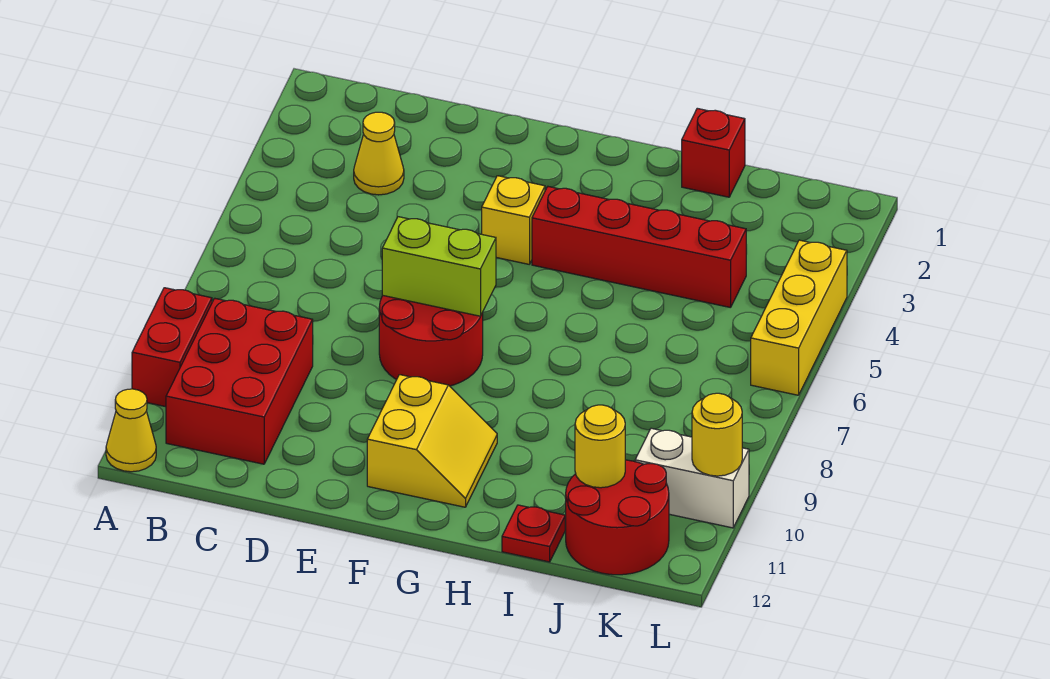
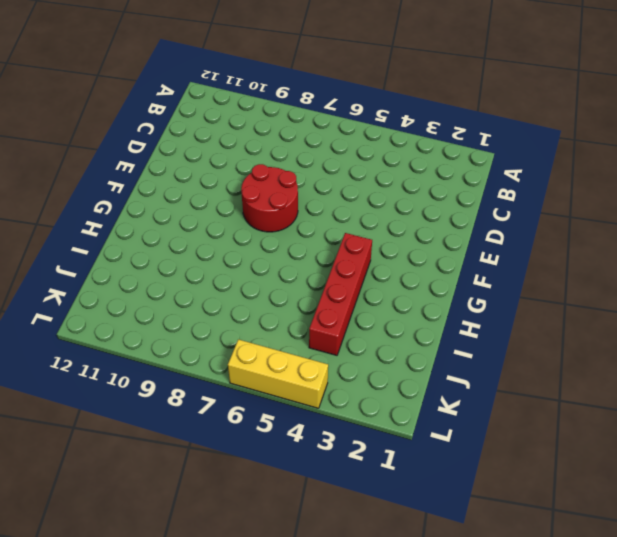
none -> red brick A9:A10 level 1
none -> yellow cone A12 level 1
none -> red brick B9:C11 level 1

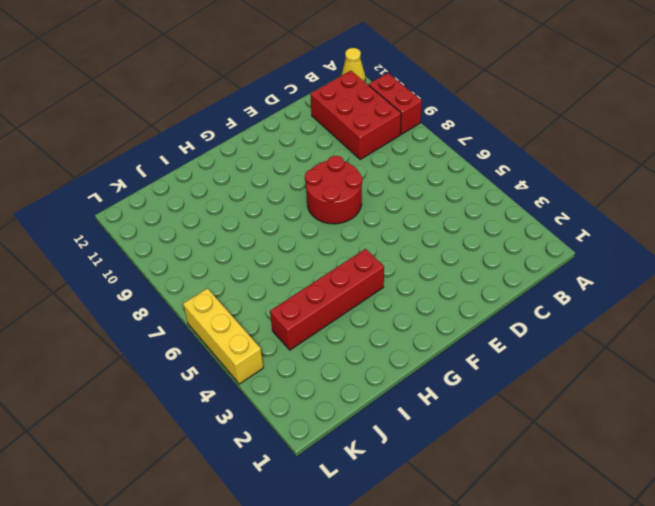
none -> yellow cone C3 level 1
none -> yellow brick F4 level 1
none -> yellow slope F10:G11 level 1 top F

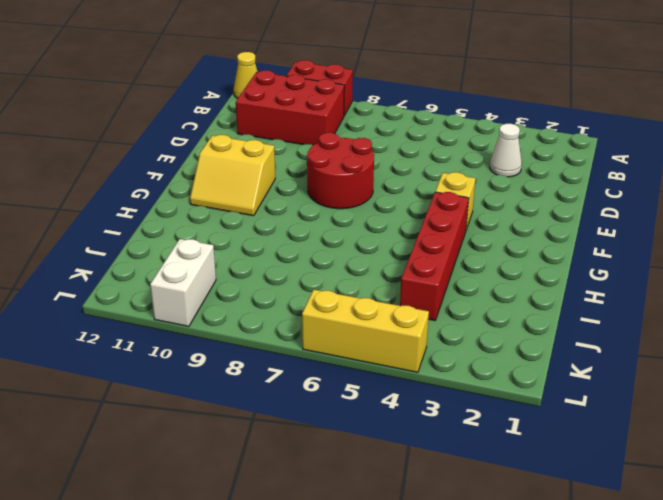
white cone C3 level 1 -> yellow cone C3 level 1
none -> red brick I1 level 1
none -> red plate I12 level 1
none -> red round brick J11:K12 level 1

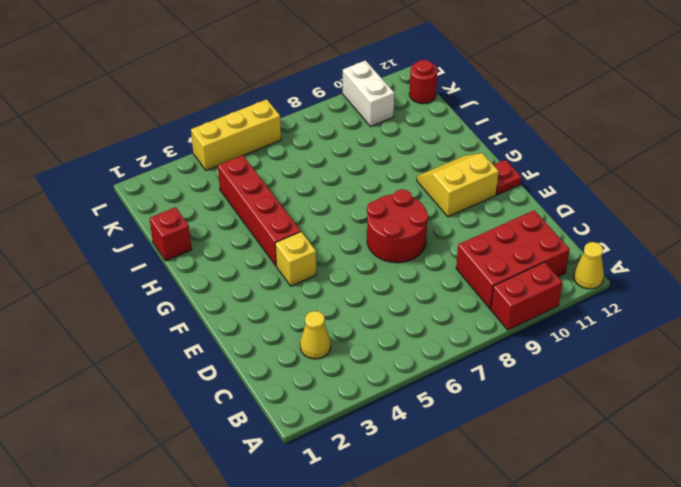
red plate F12 level 1 -> red plate I12 level 1
red round brick K12 level 1 -> red round brick J11:K12 level 1
none -> lime brick E7:F7 level 2
none -> yellow round brick J11 level 2
none -> yellow round brick L10 level 2

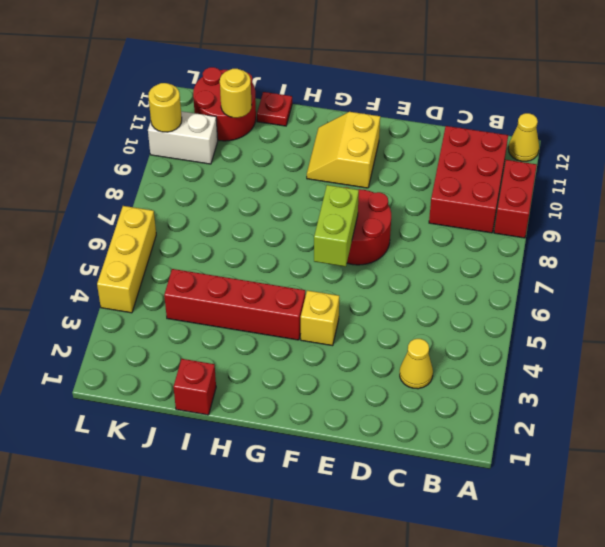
lime brick F6:F7 level 2 -> lime brick E7:F7 level 2

